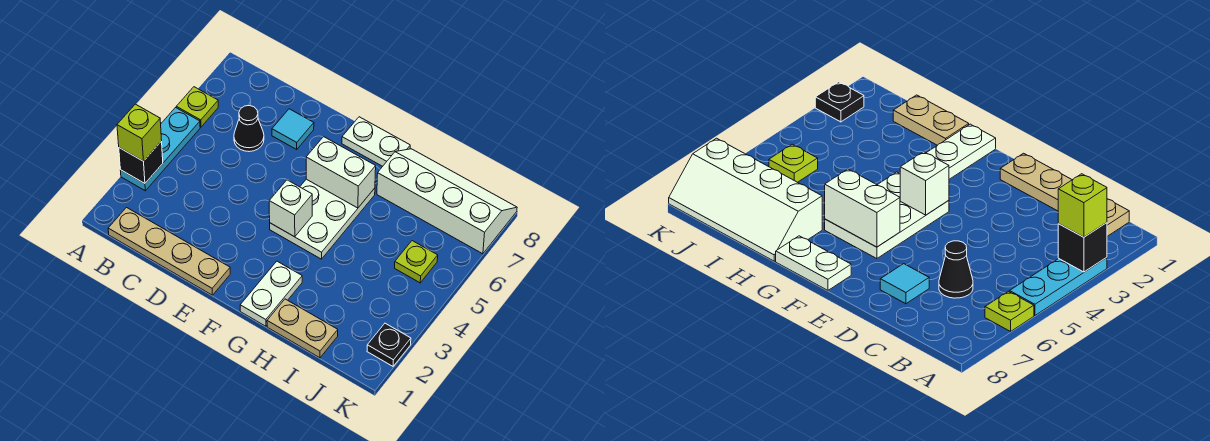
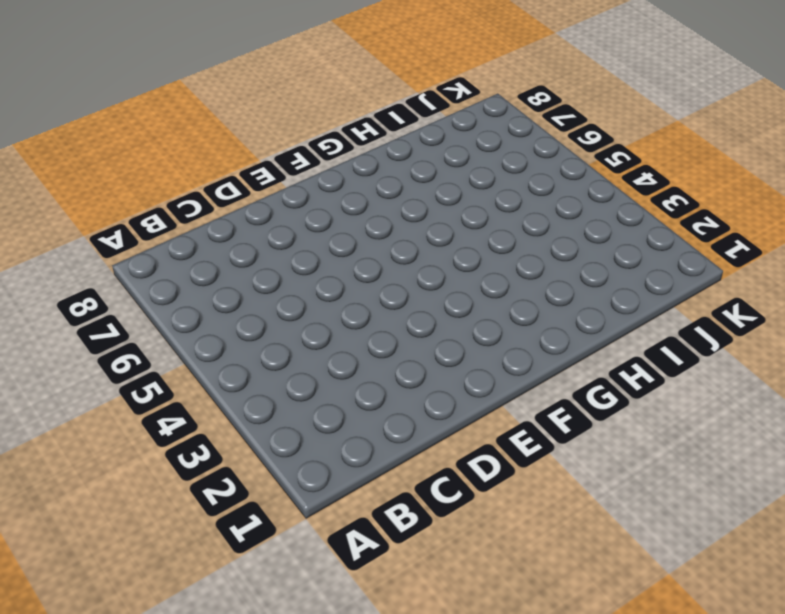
none -> cyan plate A3:A5 level 1
none -> lime plate A6 level 1
none -> tan plate B1:E1 level 1

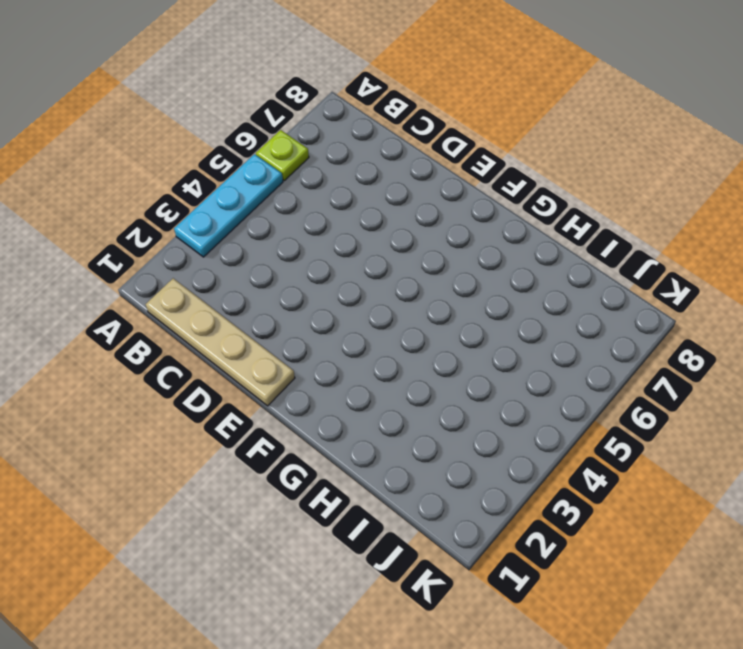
none -> black cone C6 level 1
none -> cyan tile D7 level 1
none -> white plate F4:G6 level 1

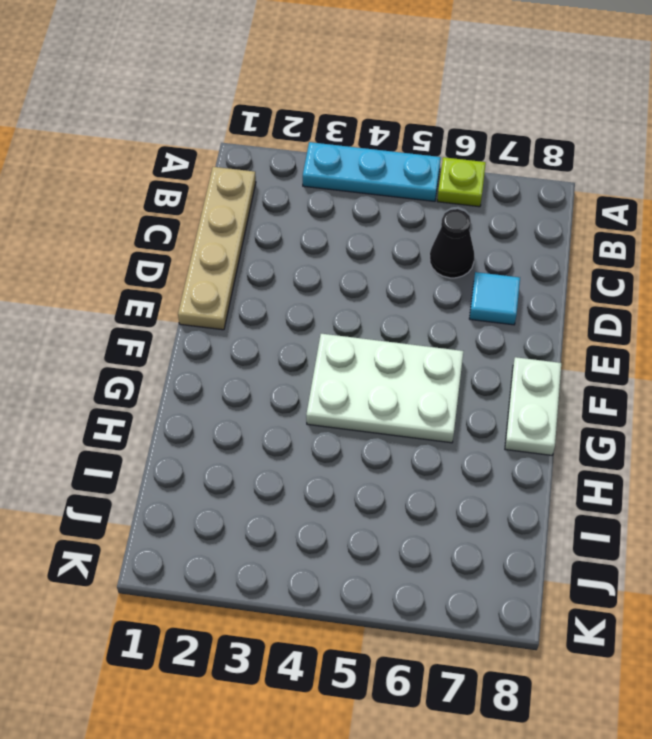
none -> white plate G1:G2 level 1
none -> tan plate H1:I1 level 1
none -> white slope H7:K8 level 1 top 7

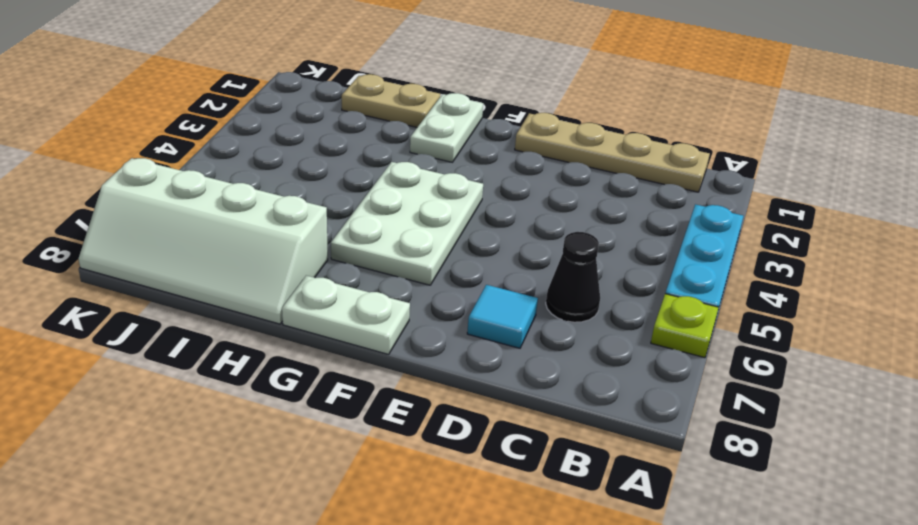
none -> lime plate J5 level 1
none -> black plate K2 level 1
none -> black brick A3 level 2

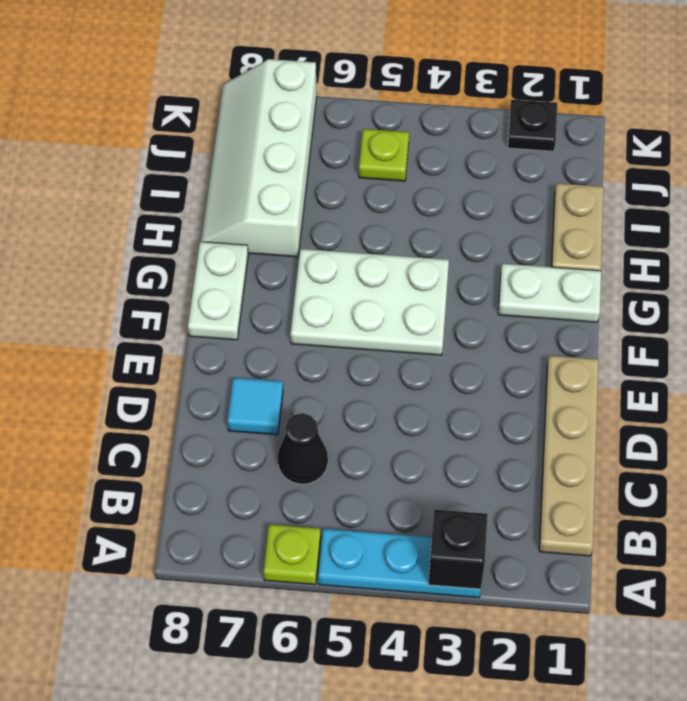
none -> white brick F4 level 2
none -> white brick F6:G6 level 2
none -> lime brick A3 level 3

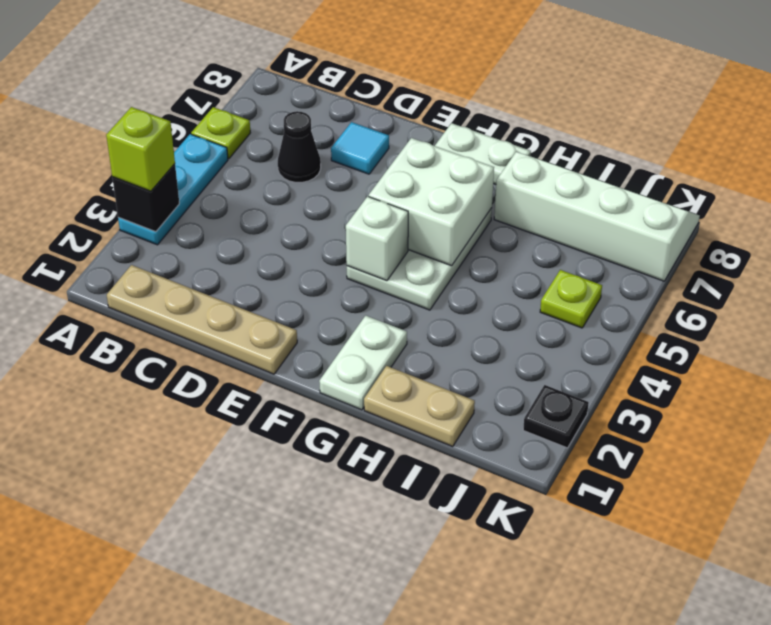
white brick F5:G6 level 2 -> white brick F6:G6 level 2

